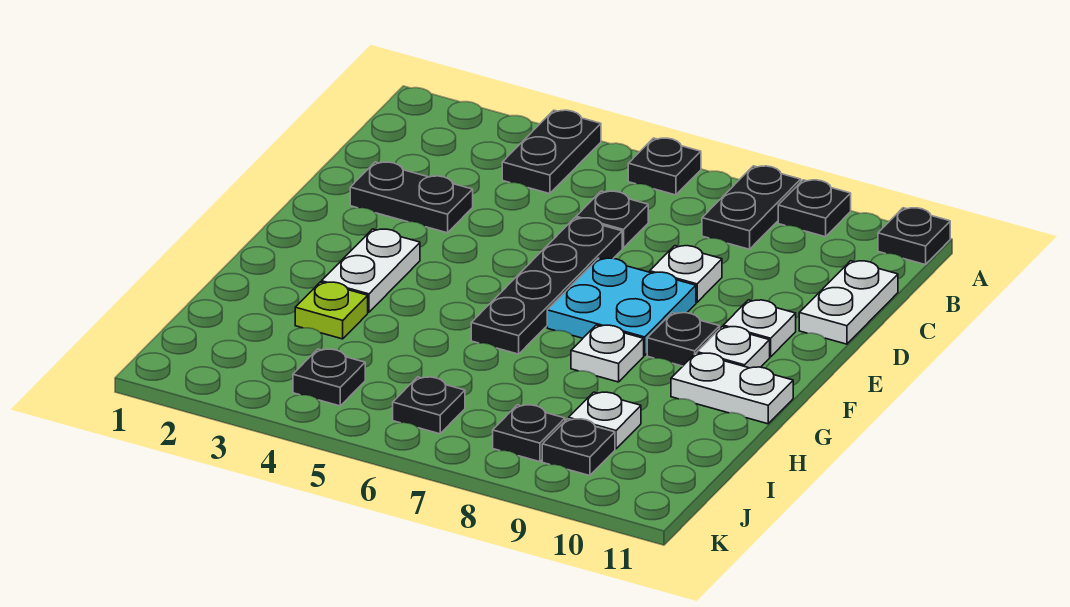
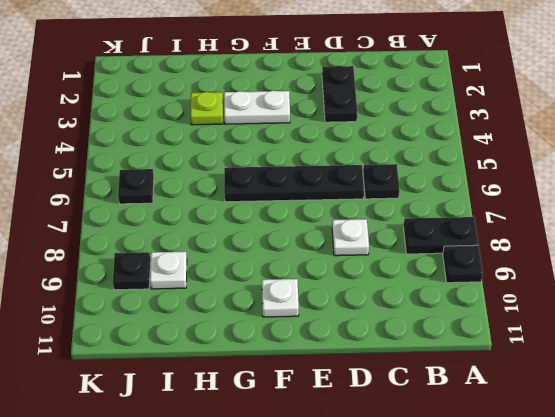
none -> black plate A4:B4 level 1
none -> black plate A6 level 1
none -> black plate A11 level 1

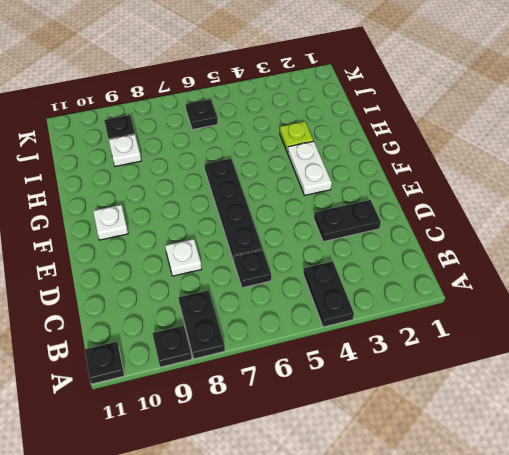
none -> black plate A6 level 1
none -> white plate C11:D11 level 1
none -> cyan plate E7:F8 level 1

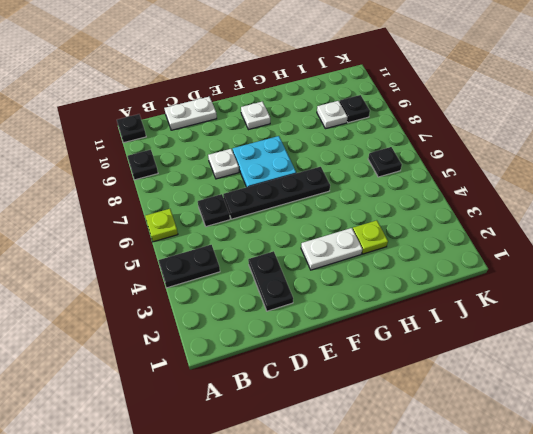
lime plate A6 level 1 -> black plate A6 level 1
none -> black plate A8:B8 level 1
none -> white plate E10 level 1
none -> black plate F9 level 1

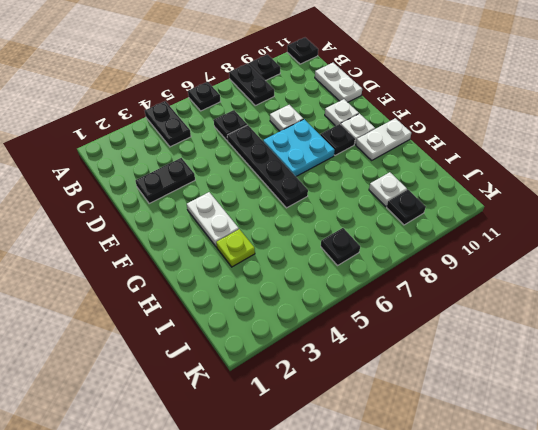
none -> white plate G8 level 1
none -> black plate J4 level 1
none -> black plate J8 level 1

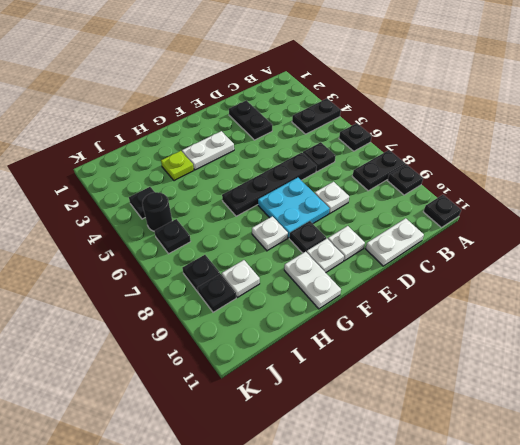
black round brick J5 level 1 -> none

